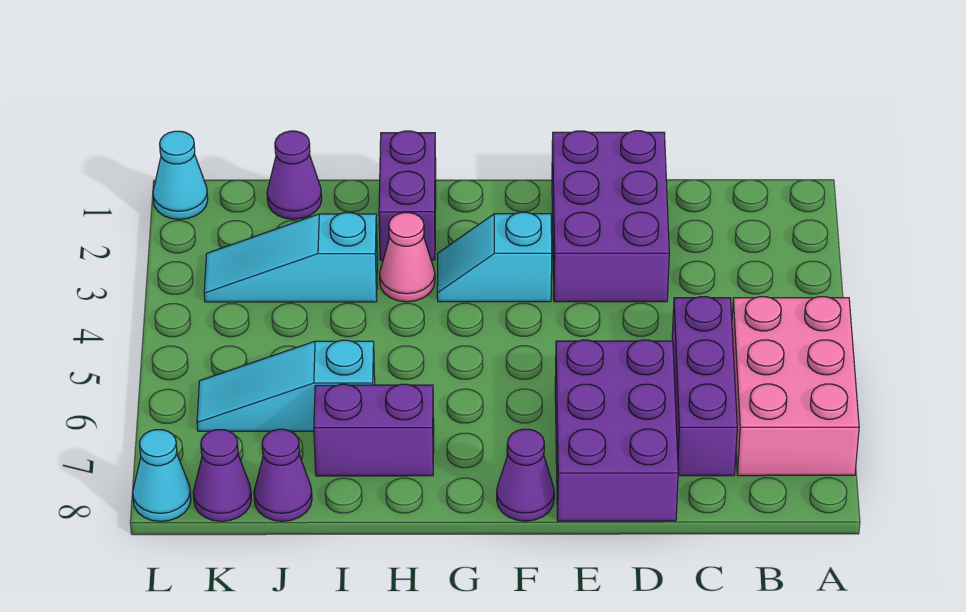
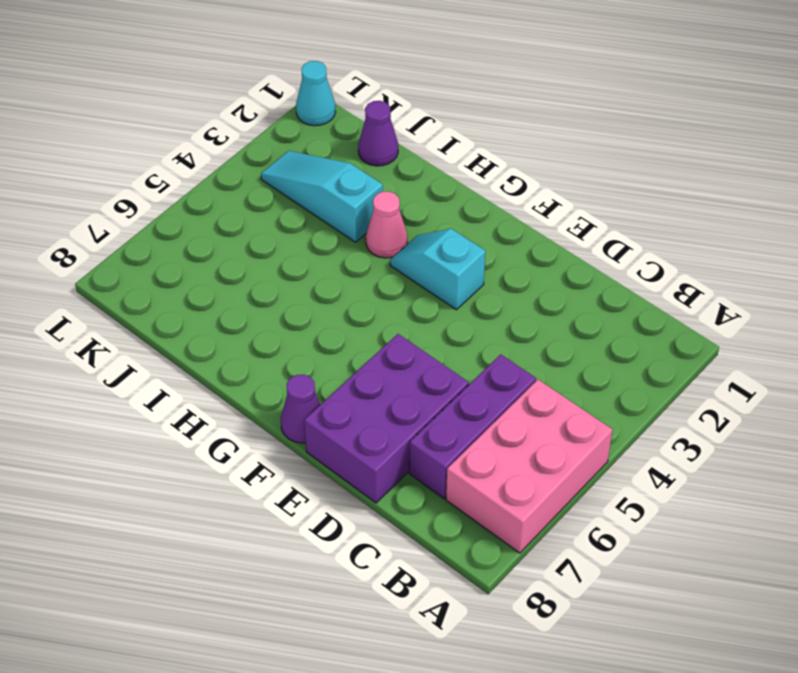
none -> purple brick D1:E3 level 1
none -> purple brick H1:H2 level 1
none -> purple brick H7:I7 level 1

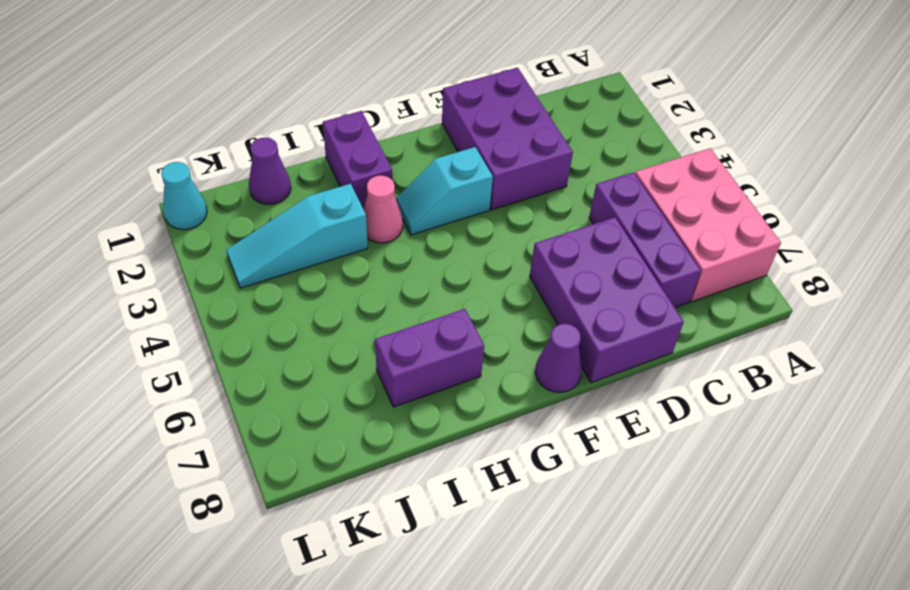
none -> cyan slope I6:K6 level 1 top I
none -> purple cone J8 level 1
none -> purple cone K8 level 1

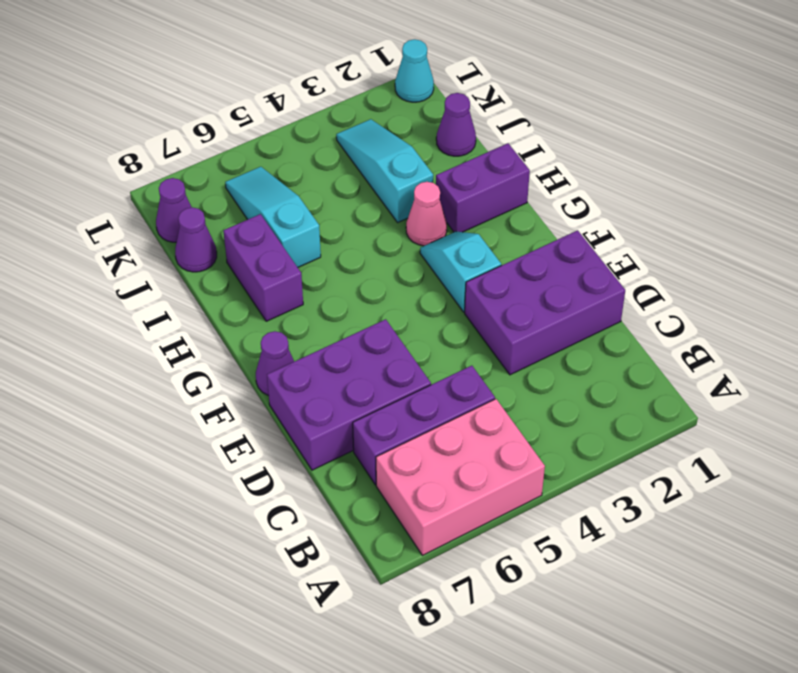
none -> cyan cone L8 level 1

